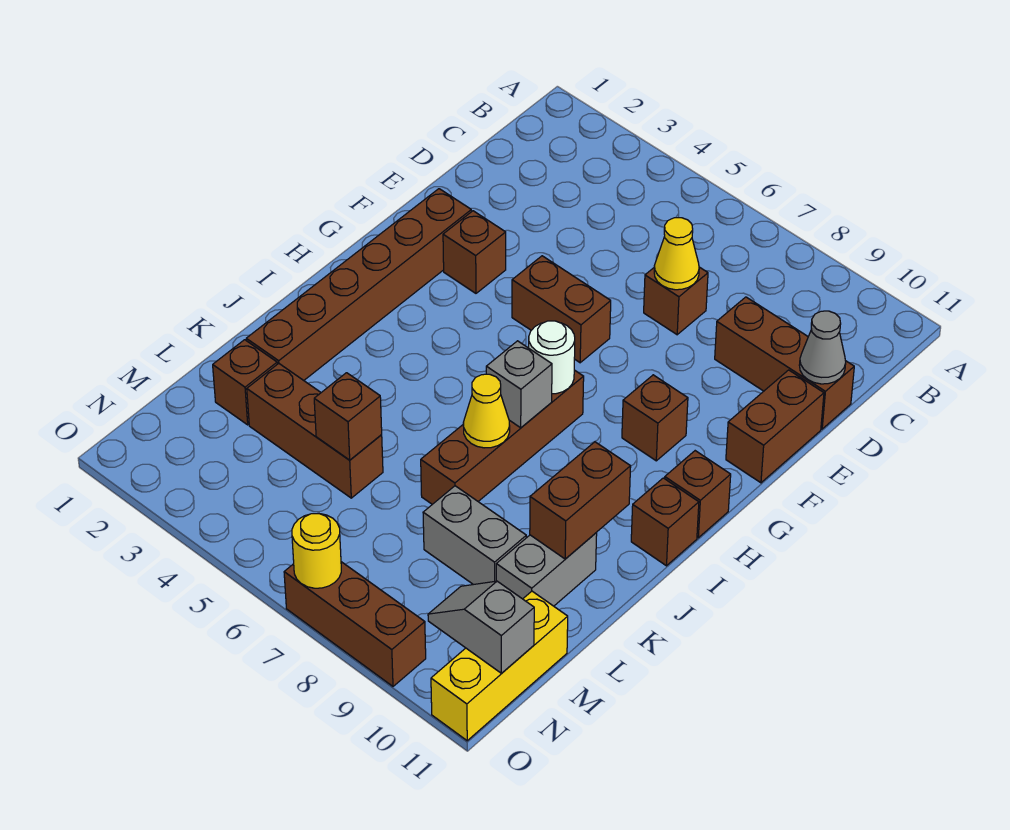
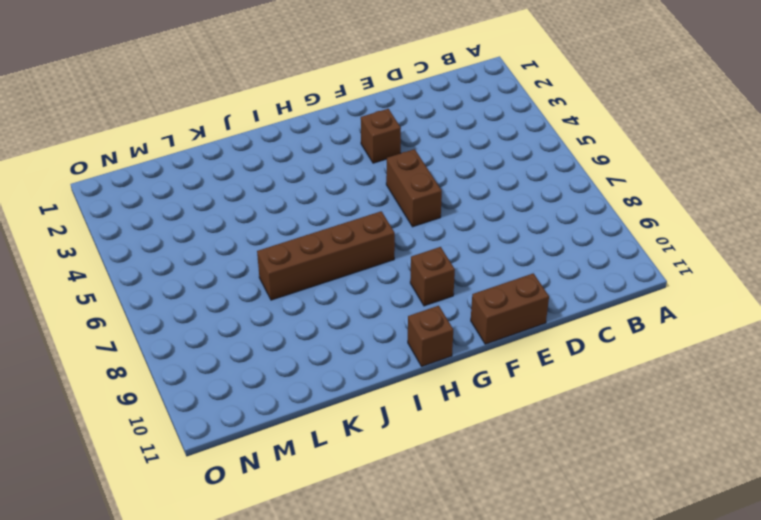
none -> brown brick D7 level 1
none -> brown brick D9:D11 level 1
none -> brown brick F2:K2 level 1

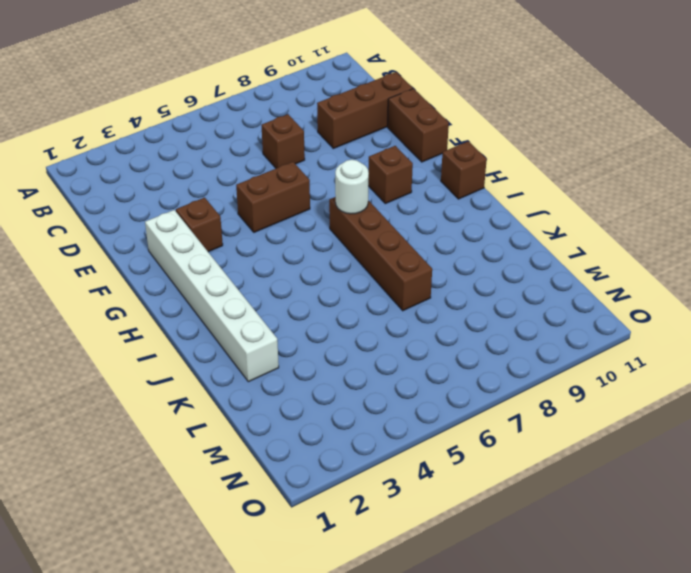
white brick F2:K2 level 1 -> brown brick F2:K2 level 1
none -> brown brick I11 level 1
none -> grey brick K10:L10 level 1
none -> brown brick L2 level 1

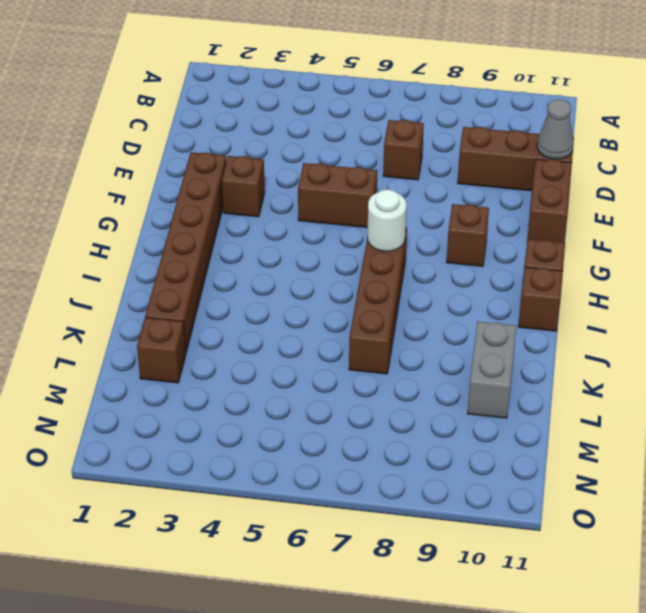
none -> brown brick L3:L5 level 1
none -> grey brick L8:L9 level 1
none -> yellow brick M11:O11 level 1

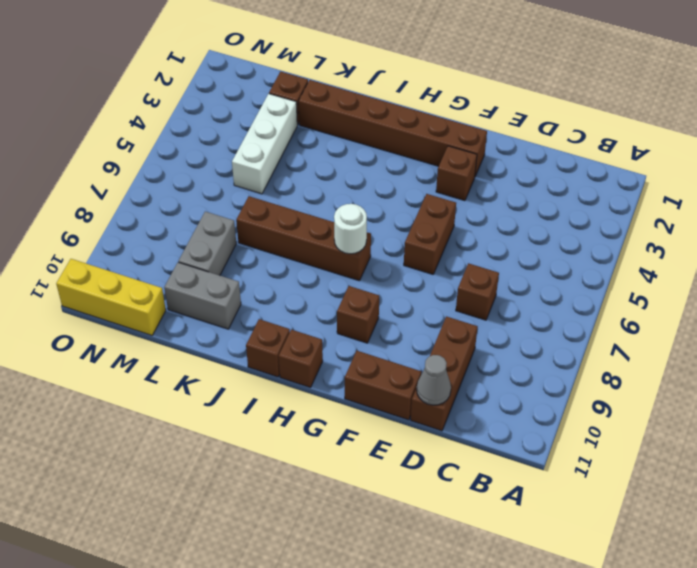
white brick L3:L5 level 1 -> brown brick L3:L5 level 1
none -> brown brick O7:O9 level 1
none -> yellow cone D7 level 2
none -> grey brick I7 level 2

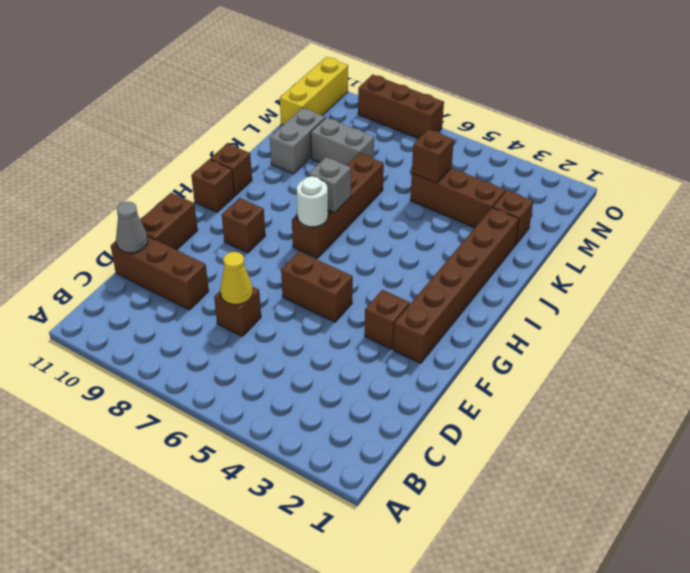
none -> yellow cone J7 level 2
none -> brown brick J10:K10 level 2
none -> grey slope N10:N11 level 2 top 11

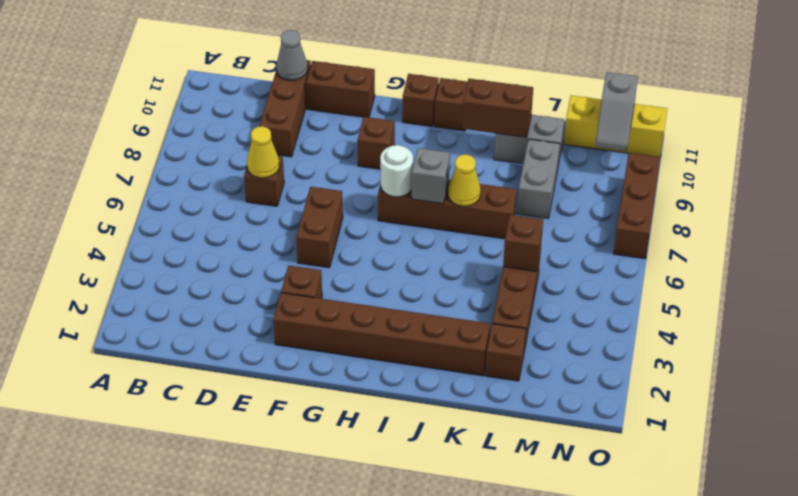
none -> yellow round brick O7 level 2

